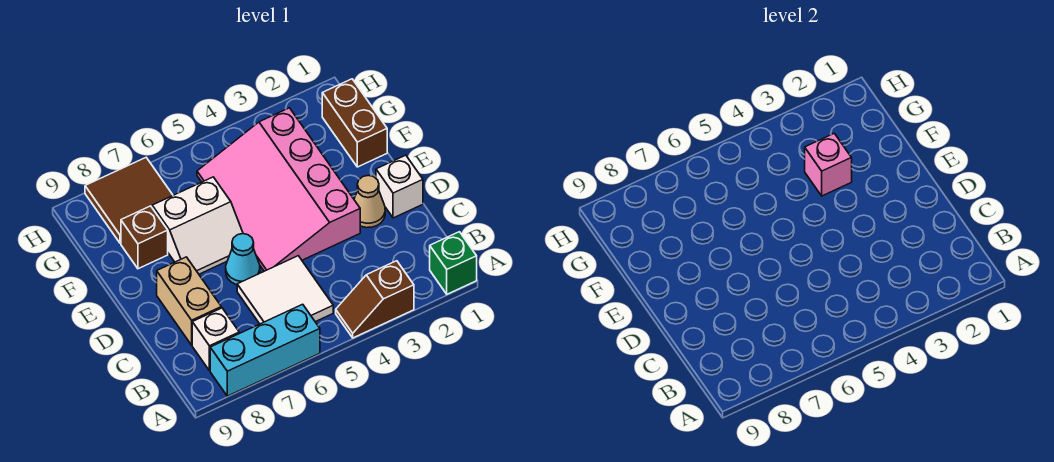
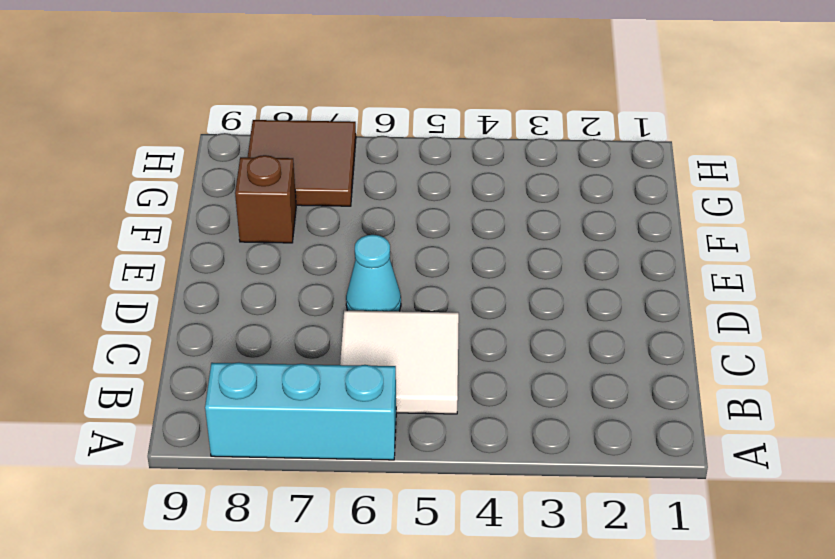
none -> green brick A1 level 1
none -> brown slope A3:A4 level 1 top 3
none -> white brick B8 level 1

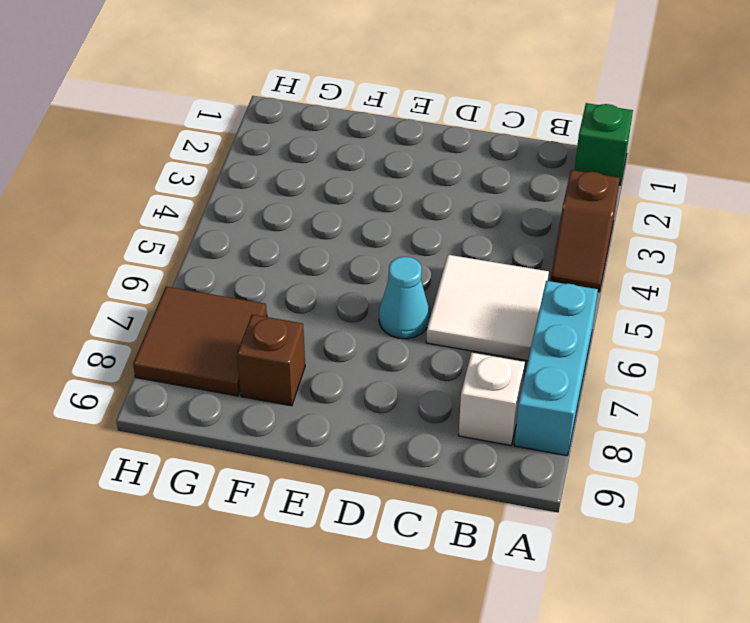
none -> tan brick C8:D8 level 1
none -> white brick D1 level 1
none -> tan cone D2 level 1

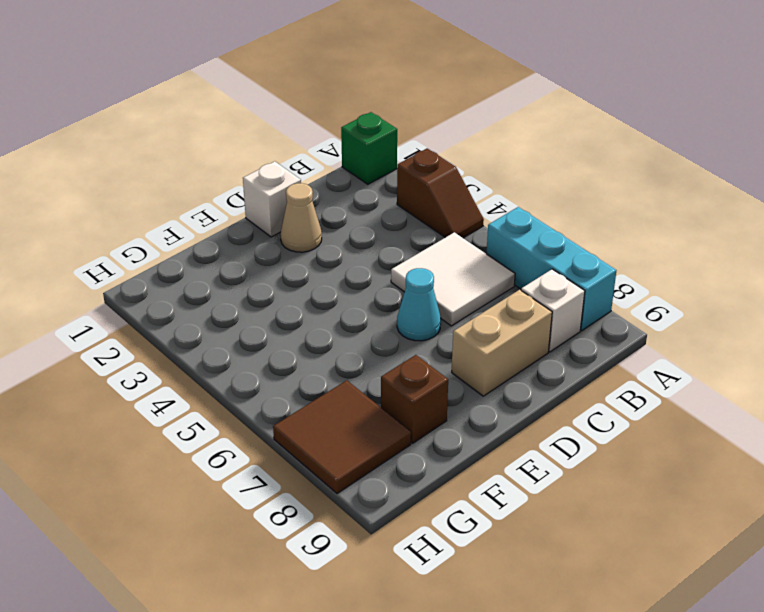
none -> pink slope D3:G5 level 1 top 3
none -> white slope E6:F7 level 1 top F
none -> brown brick F1:G1 level 1

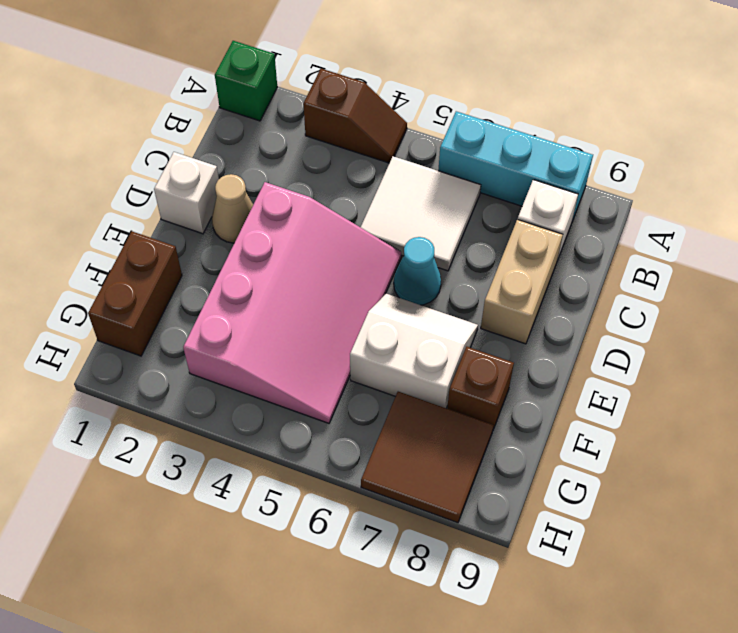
none -> pink brick F3 level 2

